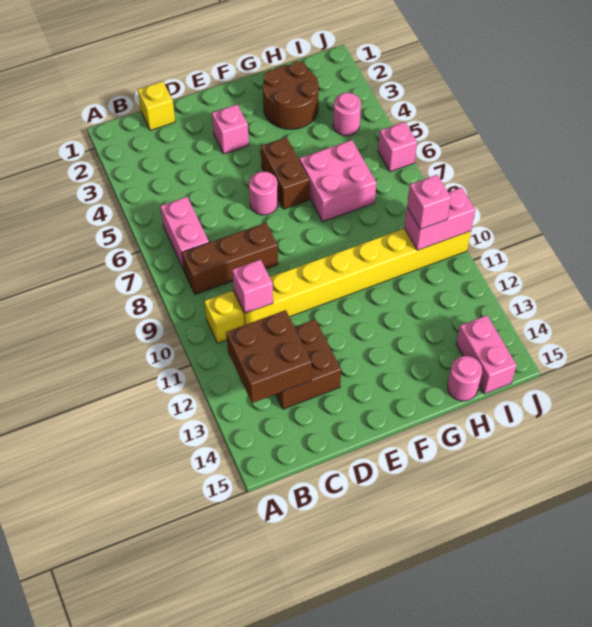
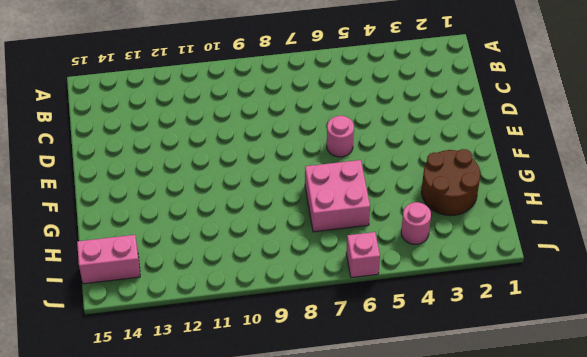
none -> pink brick B6:B7 level 1
none -> brown brick B8:D8 level 1
none -> yellow brick B10 level 1

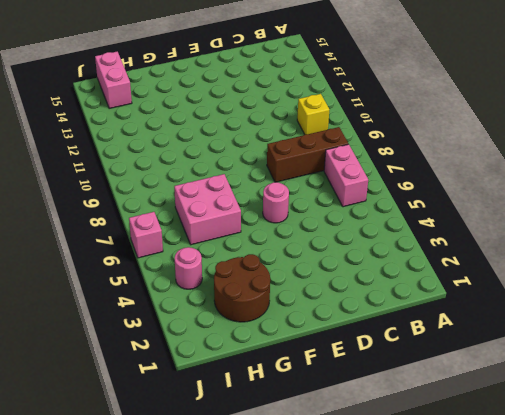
none -> yellow brick C1 level 1
none -> yellow brick C10:J10 level 1
none -> brown brick C12:D13 level 1

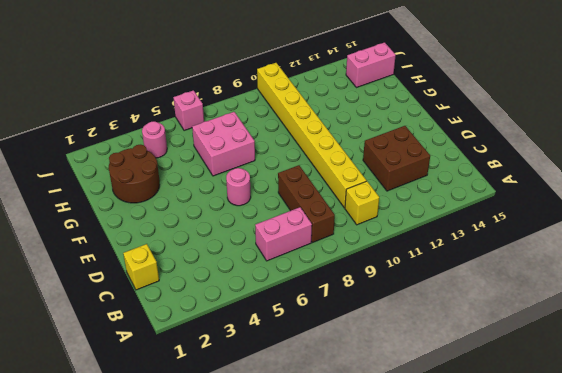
none -> pink brick E3 level 1
none -> brown brick F5:F6 level 1
none -> pink round brick H15 level 1

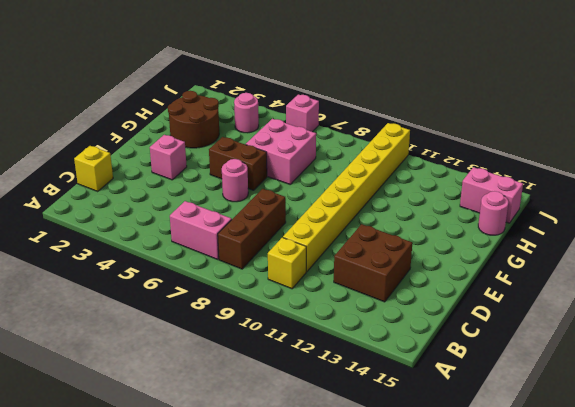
none -> brown brick B12:C13 level 2
none -> pink brick C10 level 2
none -> pink brick I10:J10 level 2

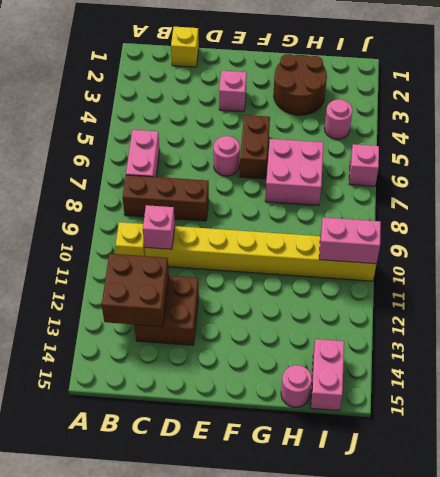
none -> pink brick I10 level 3

